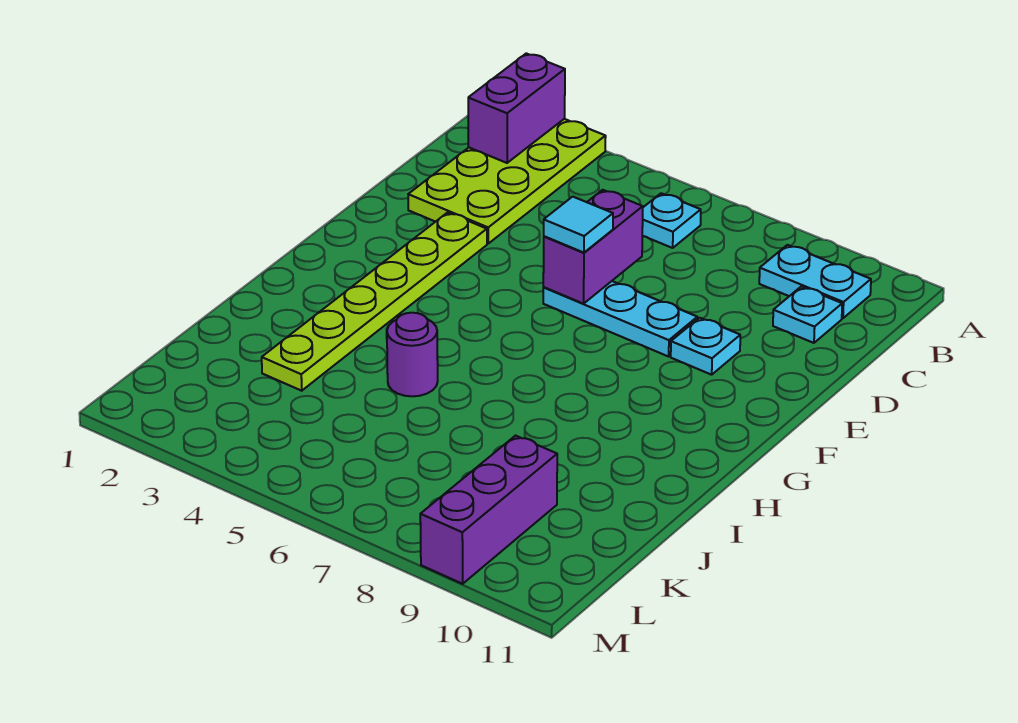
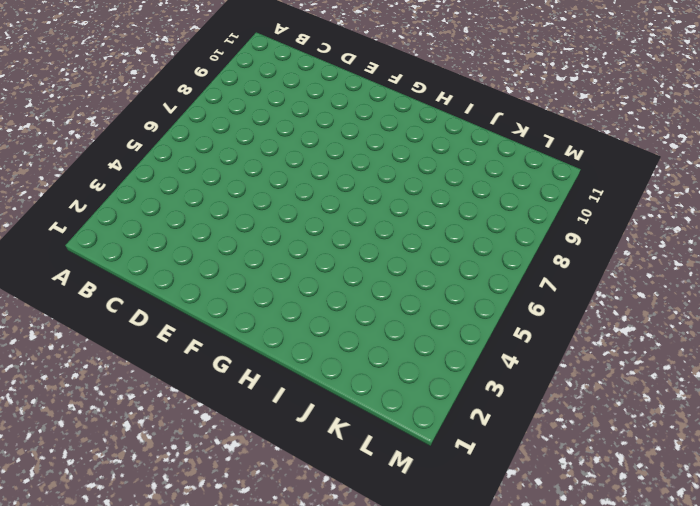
none -> lime plate A2:D3 level 1
none -> cyan plate B6 level 1
none -> cyan plate B9:B10 level 1

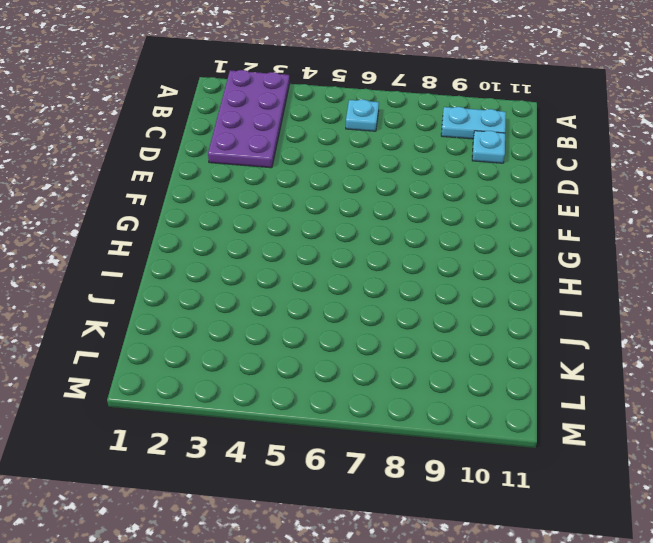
purple plate A2:D3 level 1 -> lime plate A2:D3 level 1
none -> lime plate E3:J3 level 1
none -> cyan plate E6:E8 level 1
none -> cyan plate E9 level 1

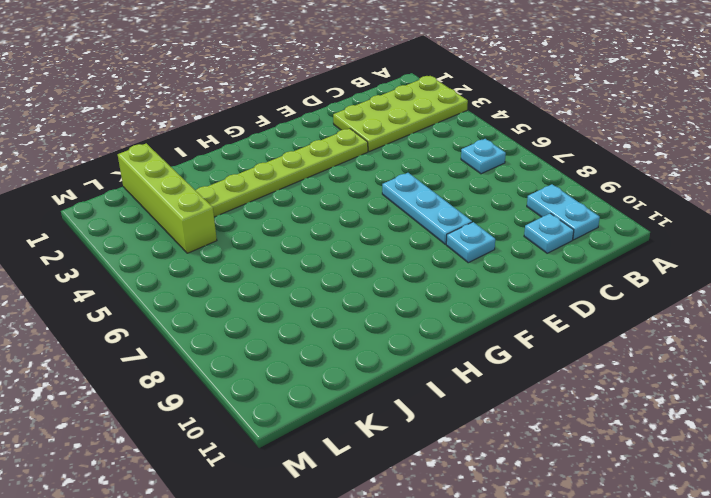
lime brick K1:K4 level 1 -> none
none -> purple round brick I5 level 1
none -> purple brick K9:M9 level 1
none -> purple brick A2:B2 level 2

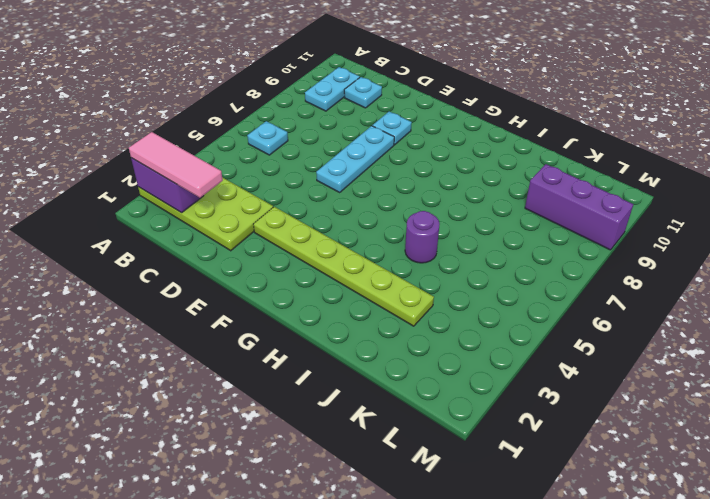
pink tile A2:C2 level 3 -> none
none -> purple brick D6:E6 level 2
none -> cyan tile E6 level 3

